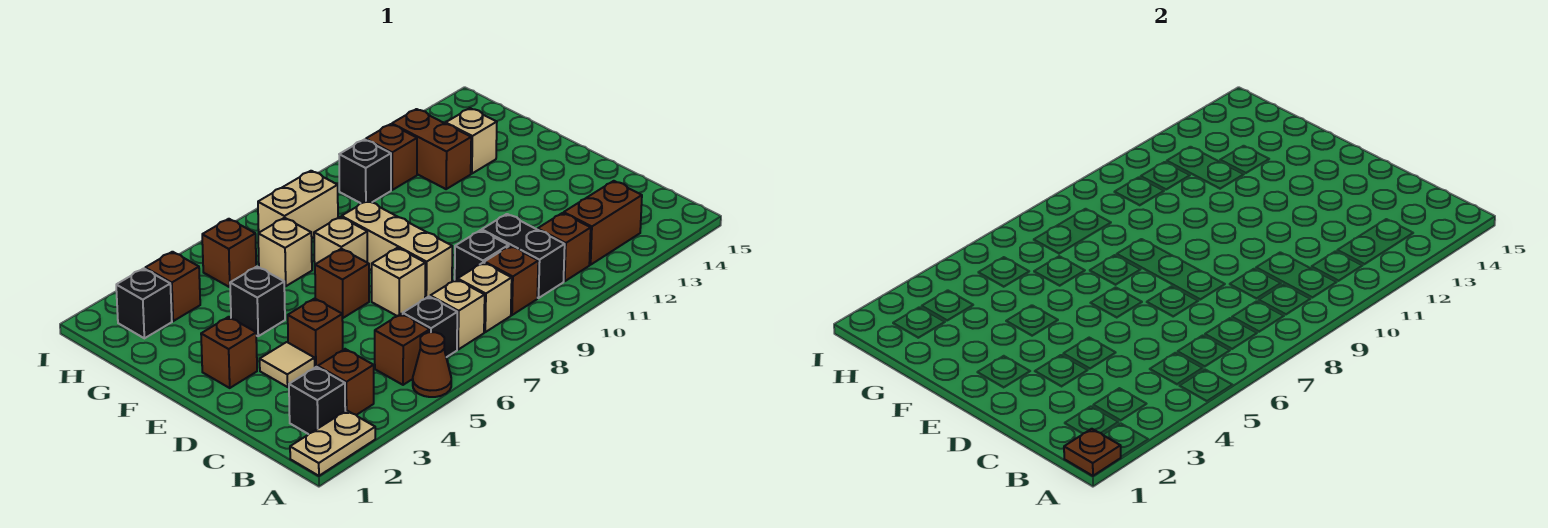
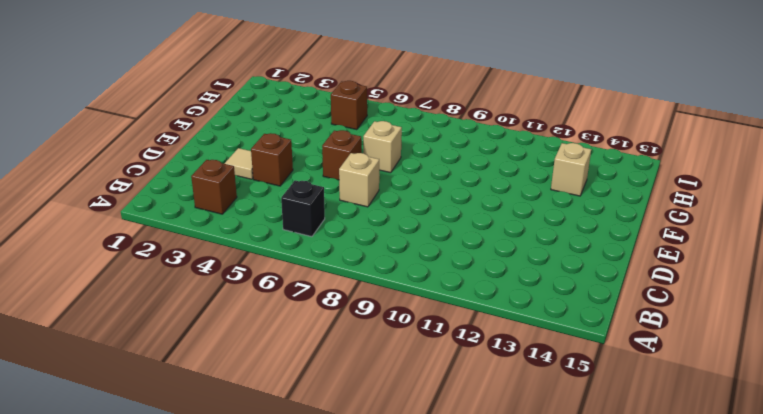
none -> tan plate A1:A2 level 1
none -> brown cone A5 level 1
none -> black brick B2 level 1
none -> brown brick B5 level 1

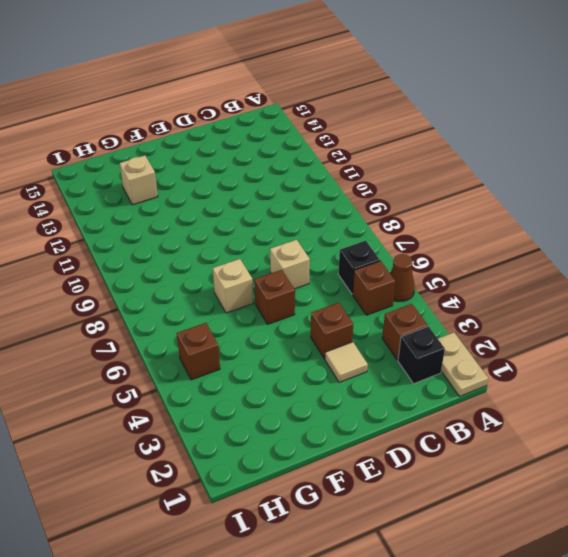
none -> tan brick B7 level 1
none -> tan brick B8 level 1
none -> brown brick B9 level 1
none -> black brick B10:C10 level 1

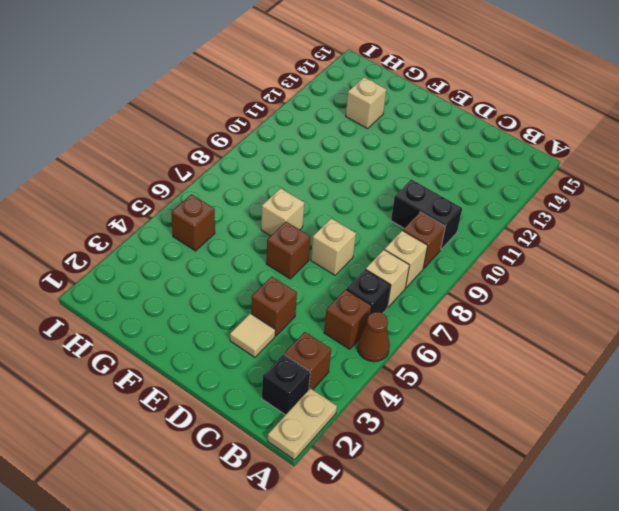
none -> brown brick B11 level 1
none -> brown brick B12:B13 level 1
none -> black brick C9 level 1
none -> tan brick D8:F8 level 1

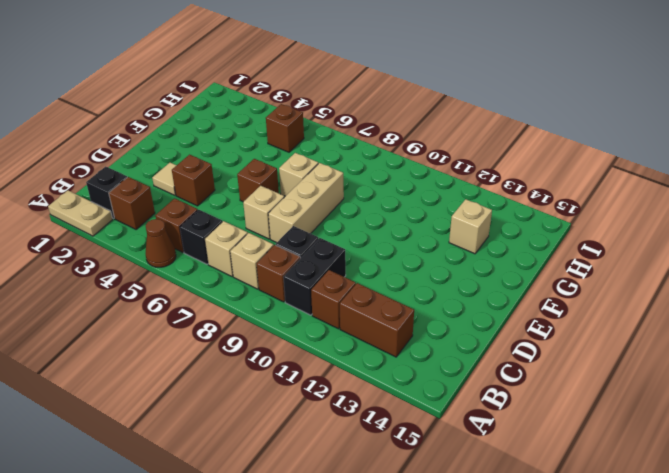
none -> brown brick E2 level 1
none -> black brick F4 level 1
none -> tan brick G6 level 1
none -> brown brick G12:H12 level 1

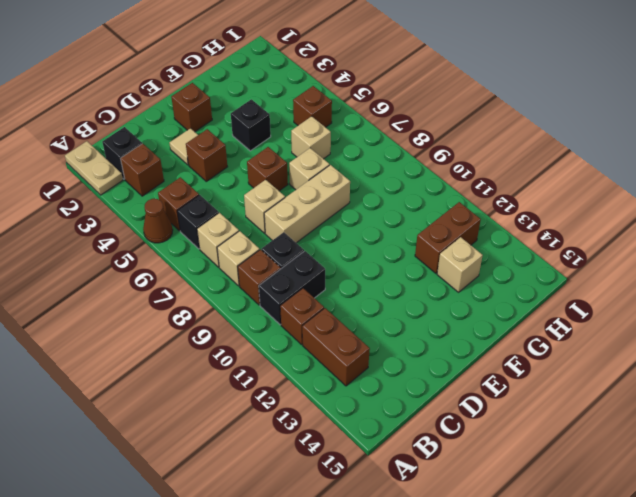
none -> black brick H2 level 1
none -> brown brick H3 level 1
none -> tan brick H7:H8 level 1
none -> black brick H10 level 1

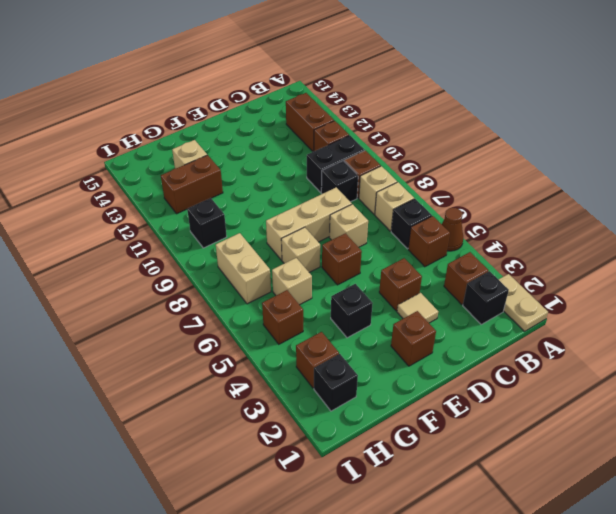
none -> brown brick H11 level 1
none -> brown plate A1 level 2

